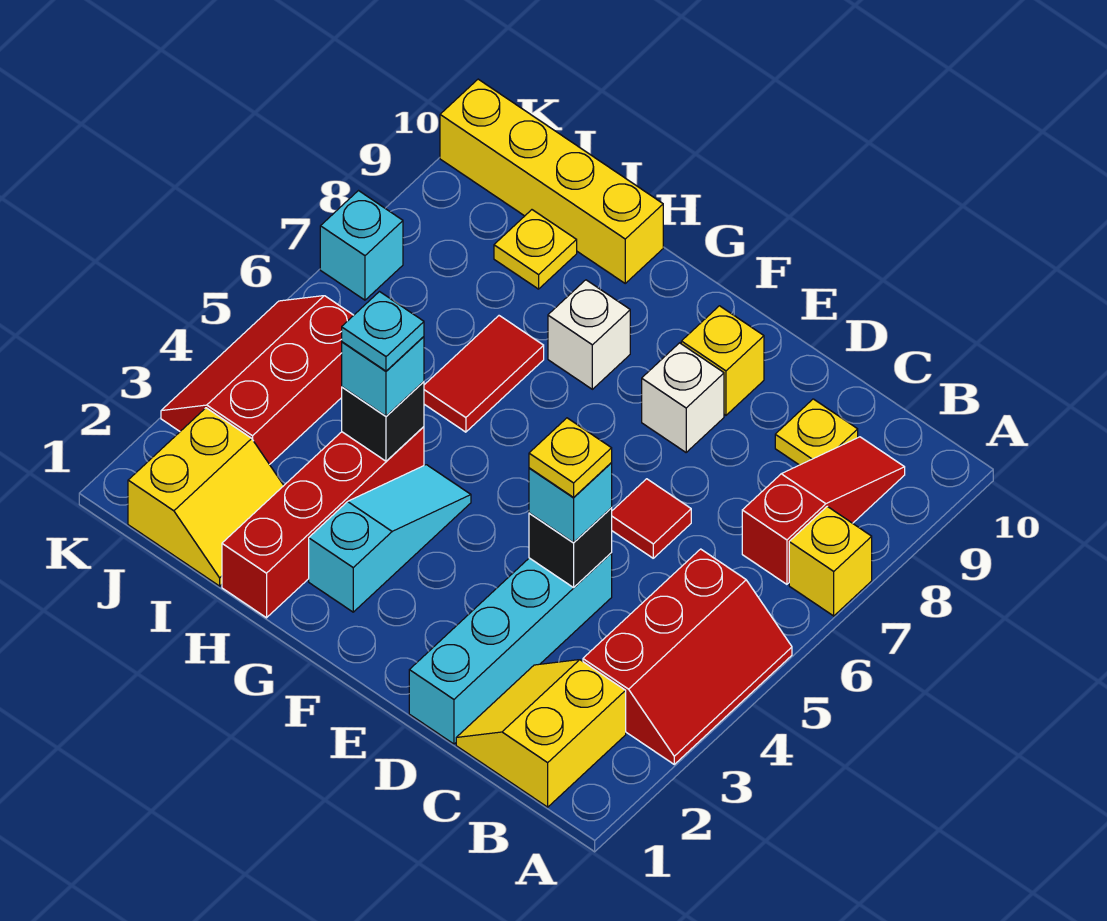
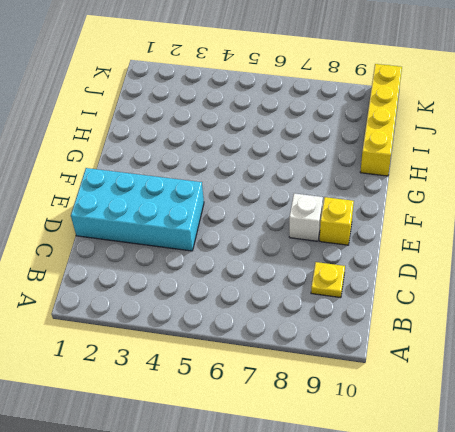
cyan brick D1:E4 level 1 -> cyan brick D1:D4 level 1
none -> red slope A3:B5 level 1 top B
none -> yellow brick A7 level 1
none -> yellow slope B1:C2 level 1 top B

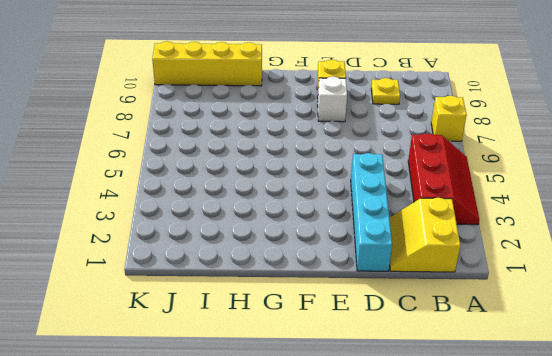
none -> red slope B7:B9 level 1 top 7
none -> red tile D6 level 1
none -> cyan slope G2:G4 level 1 top 2

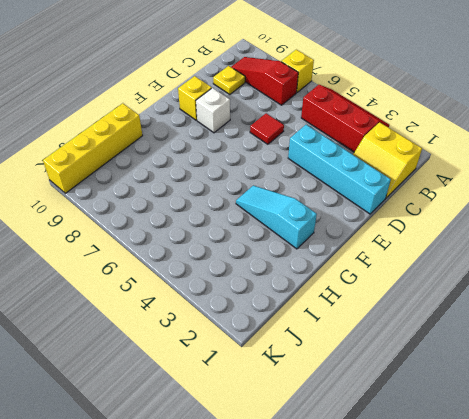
none -> white brick G8 level 1
none -> red brick H1:H4 level 1
none -> red tile H6:H7 level 1

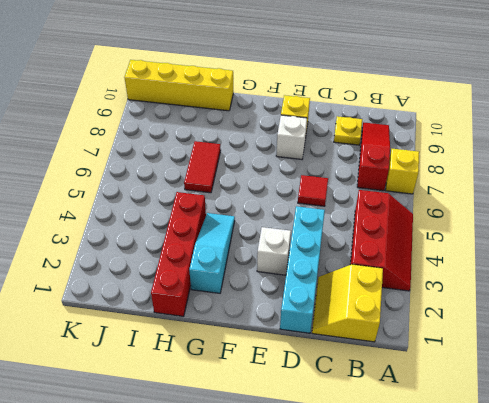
white brick E3 level 1 -> white brick G8 level 1
none -> yellow slope I1:J2 level 1 top J
none -> yellow plate I9 level 1
none -> red slope J3:K5 level 1 top J

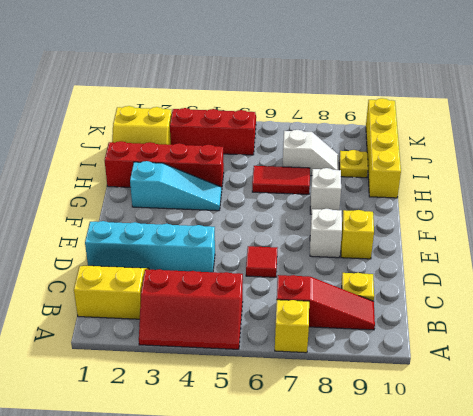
white slope I7:I8 level 1 top 7 -> none
none -> cyan brick K7 level 1
none -> black brick D4 level 2
none -> black brick H4 level 2

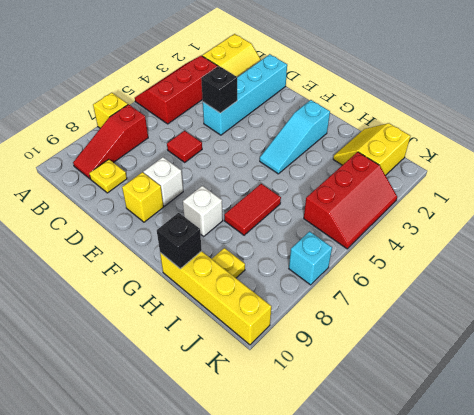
black brick H10 level 2 -> black brick H4 level 2
none -> red brick H1:H4 level 1
none -> cyan brick D4 level 3
none -> cyan brick H4 level 3

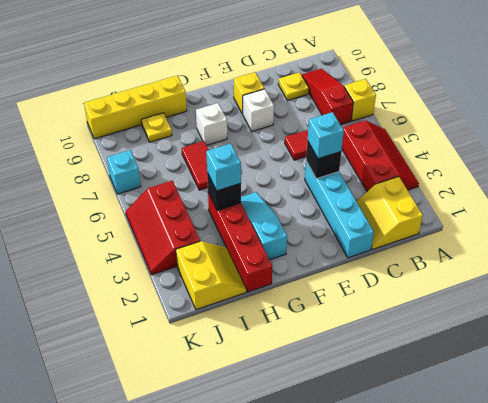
none -> yellow plate D4 level 4
none -> cyan plate H4 level 4

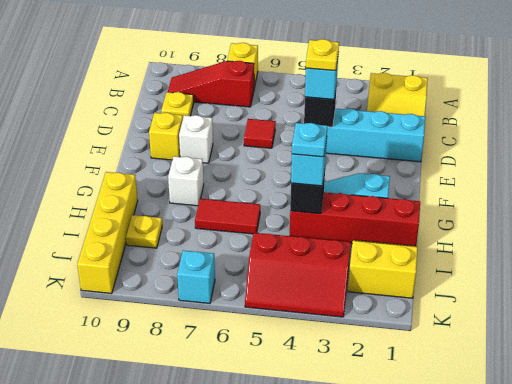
none -> red slope A3:B5 level 1 top B

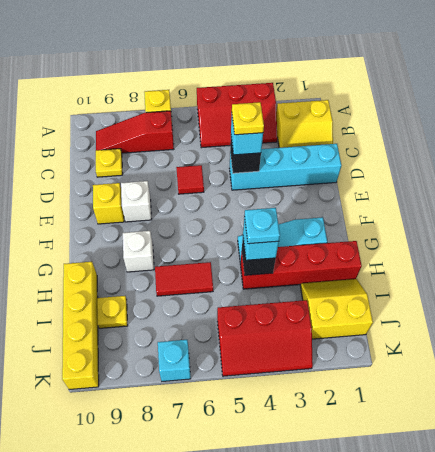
red slope A3:B5 level 1 top A -> red slope A3:B5 level 1 top B

